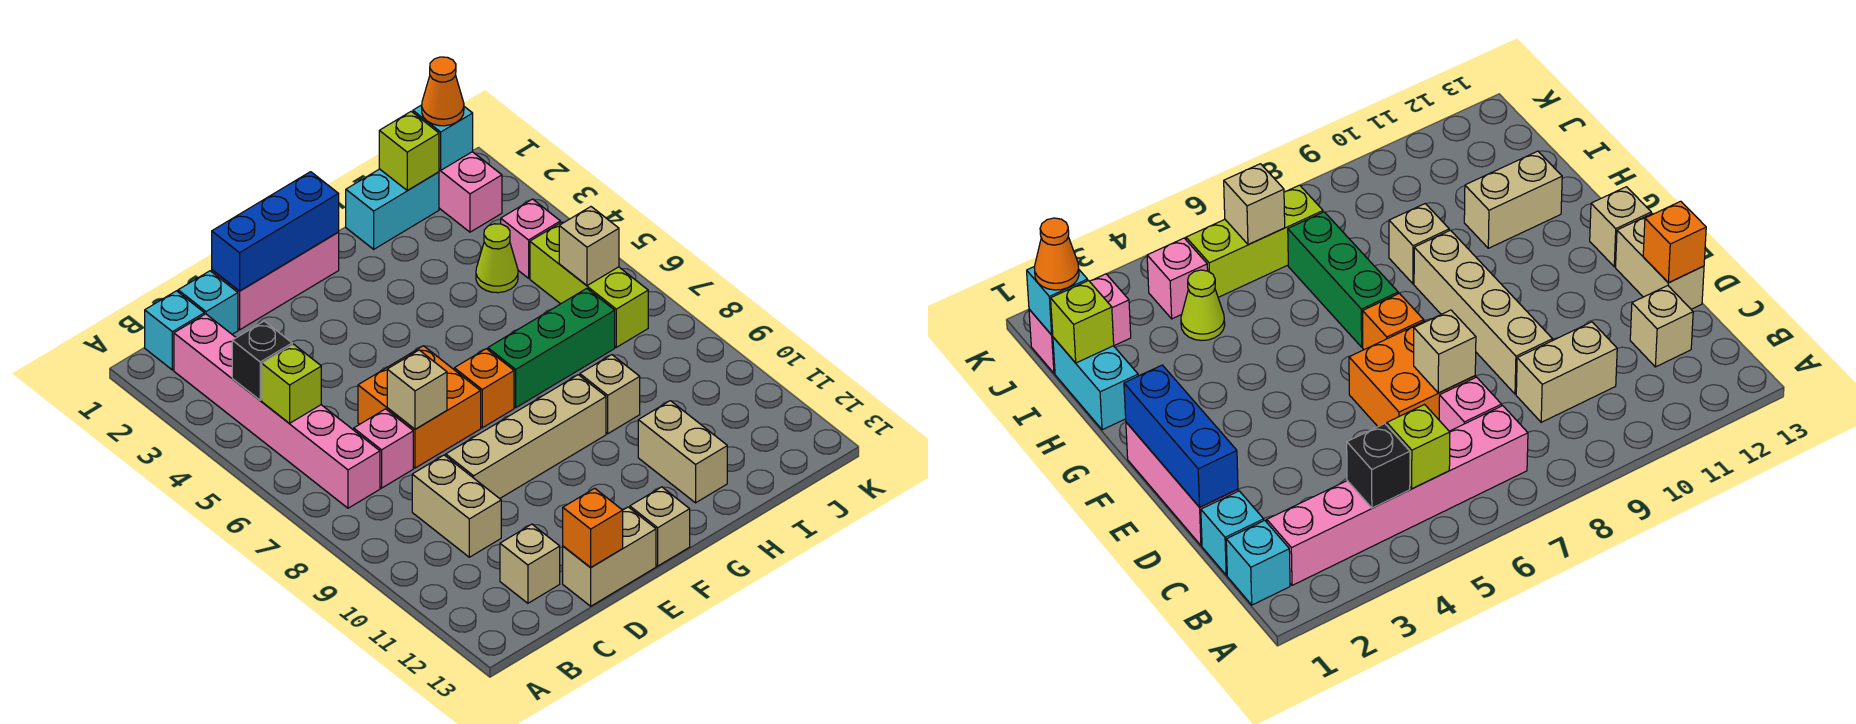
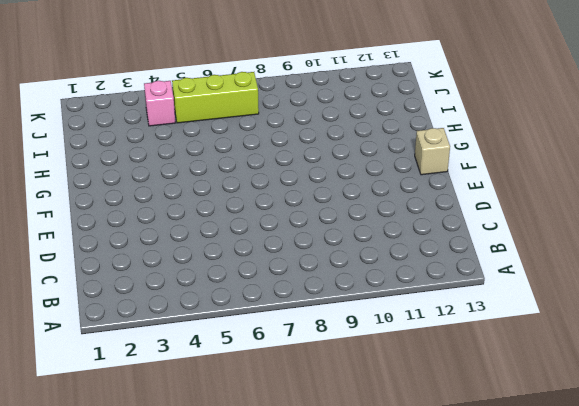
none -> cyan brick B1 level 1
none -> pink brick B2:B7 level 1
none -> cyan brick C1 level 1

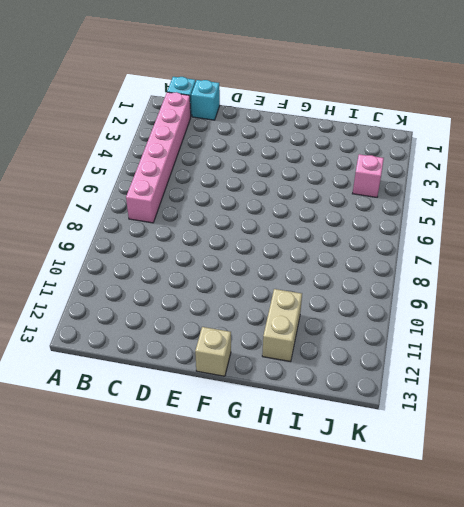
none -> pink brick C7 level 1
none -> tan brick C9:C10 level 1
none -> tan brick C12 level 1

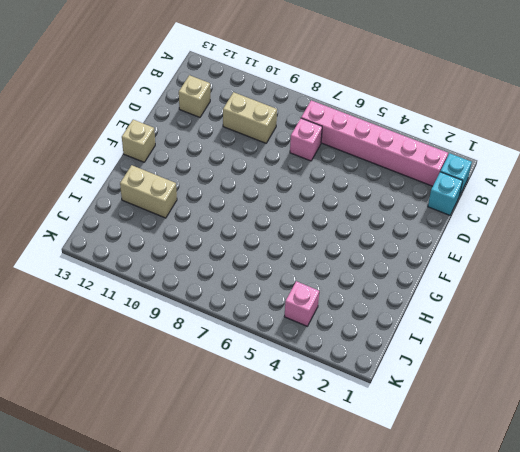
none -> pink brick D1:F1 level 1
none -> orange brick D6:E7 level 1
none -> tan brick D9:G9 level 1

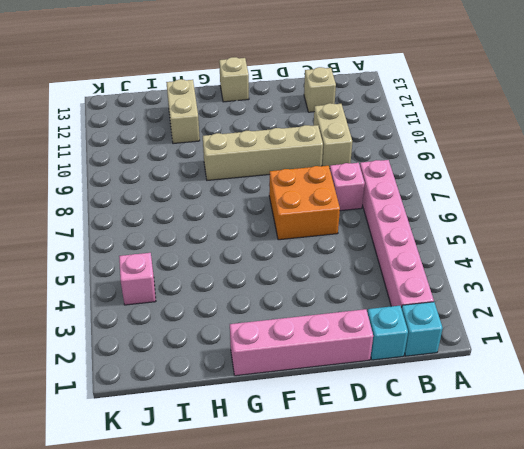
pink brick D1:G1 level 1 -> pink brick D1:F1 level 1
none -> tan brick D13:E13 level 1
none -> orange brick F7 level 1
none -> green brick G7:I7 level 1

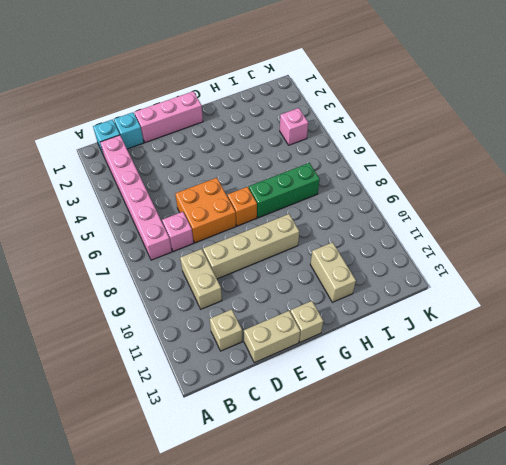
none -> cyan brick H1:I1 level 1
none -> tan brick H9 level 1
none -> lime cone I4 level 1

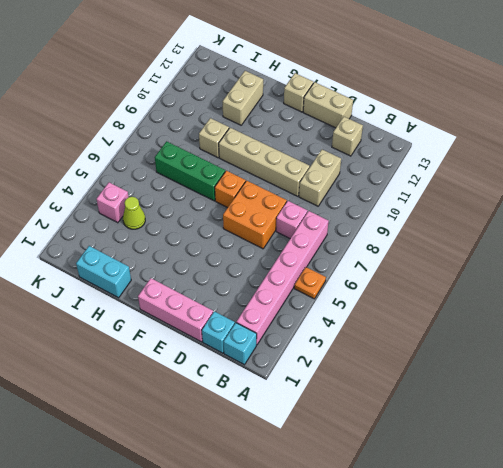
orange plate A5 level 1 -> none
none -> pink brick J1:J2 level 1
none -> lime brick J5:J7 level 1
none -> black brick B4 level 2

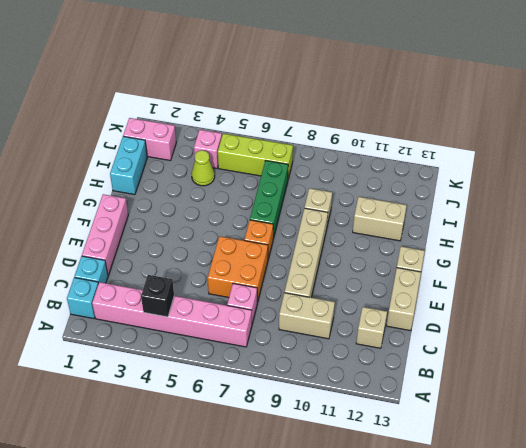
none -> lime brick B5 level 2
none -> blue brick D1:F1 level 2
none -> tan brick D7 level 2

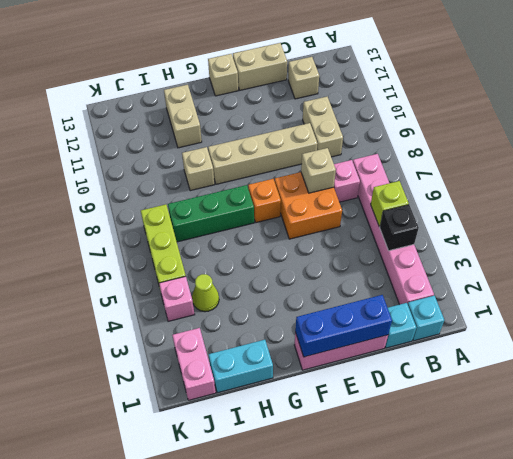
none -> orange brick D13 level 2
none -> lime brick I1 level 2
none -> cyan brick J1 level 2

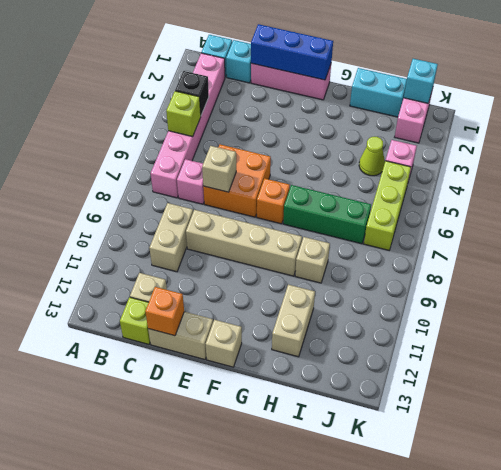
lime brick C13 level 1 -> lime brick I1 level 2
none -> tan brick J6 level 2
none -> orange cone J1 level 3

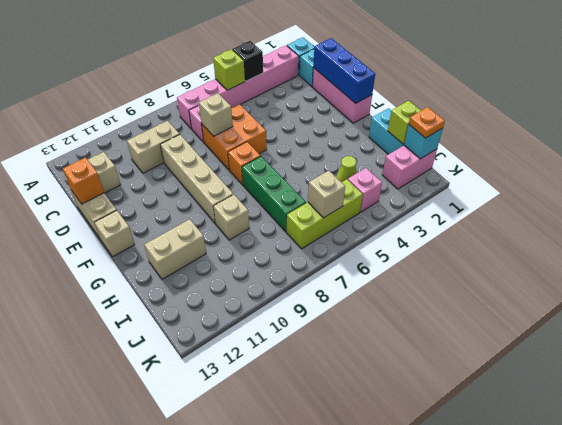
orange plate J1 level 3 -> orange cone J1 level 3

